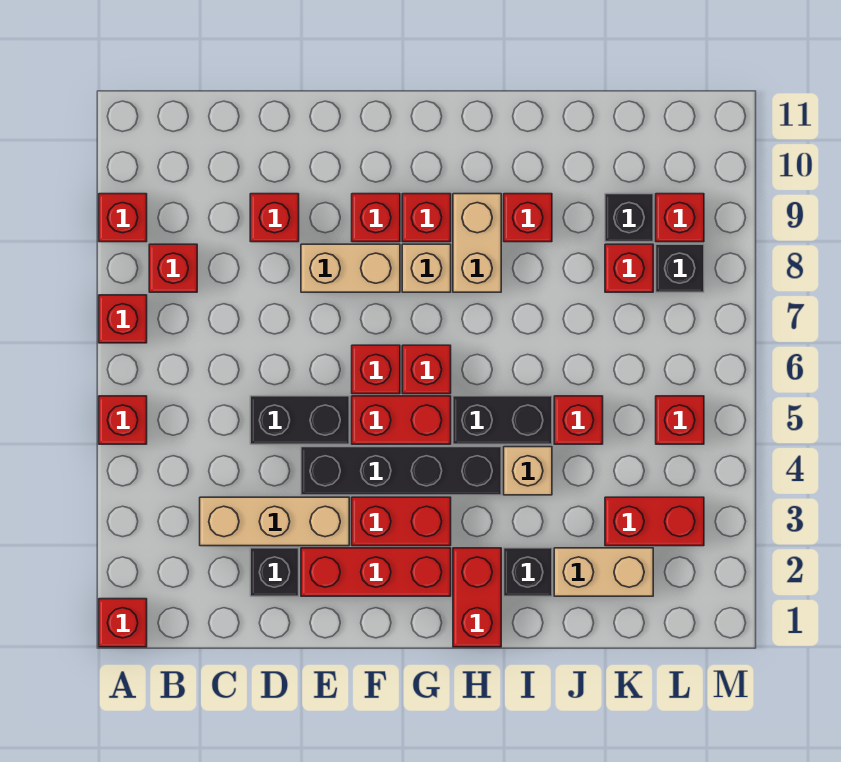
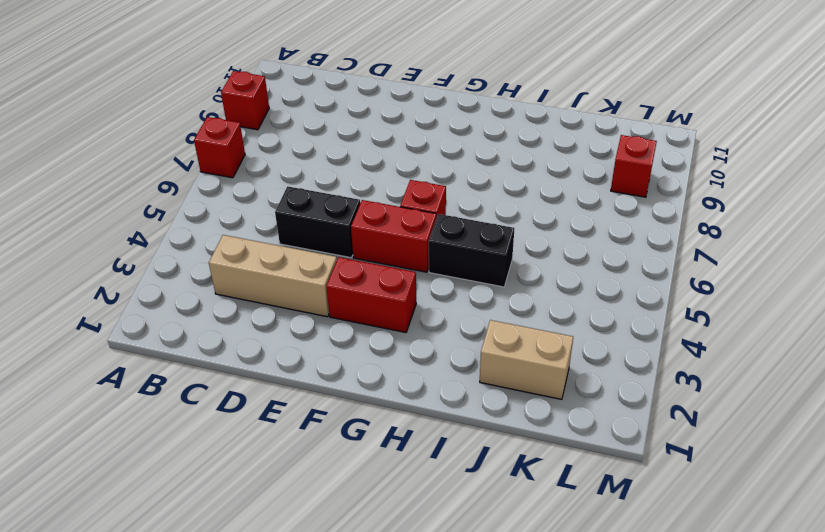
none -> red brick A1 level 1
none -> red brick A5 level 1
none -> red brick B8 level 1
none -> black brick D2 level 1

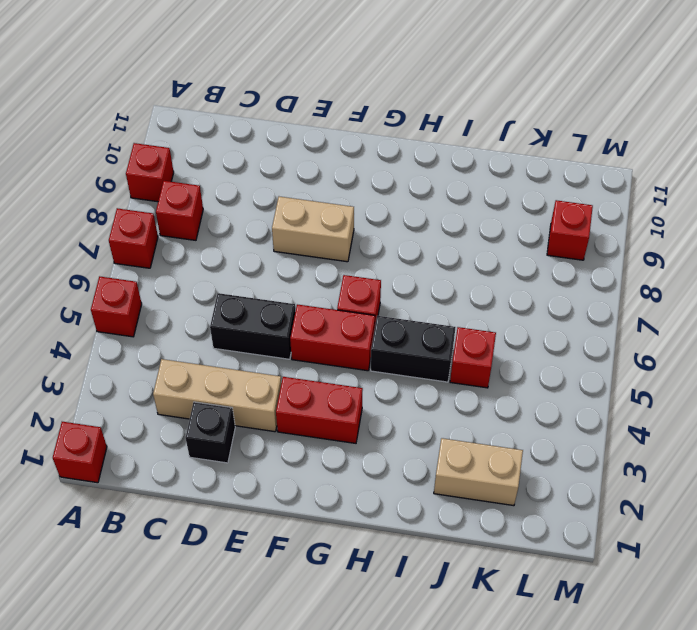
none -> red brick D9 level 1
none -> red brick E2:G2 level 1
none -> black brick E4:H4 level 1
none -> red brick F6 level 1

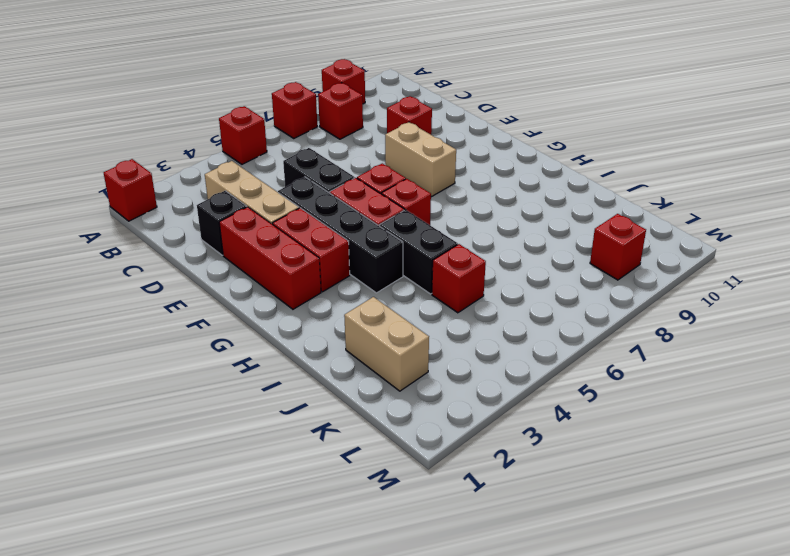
none -> red brick F9 level 1
none -> tan brick G8 level 1
none -> red brick G9 level 1
none -> red brick H1:H2 level 1

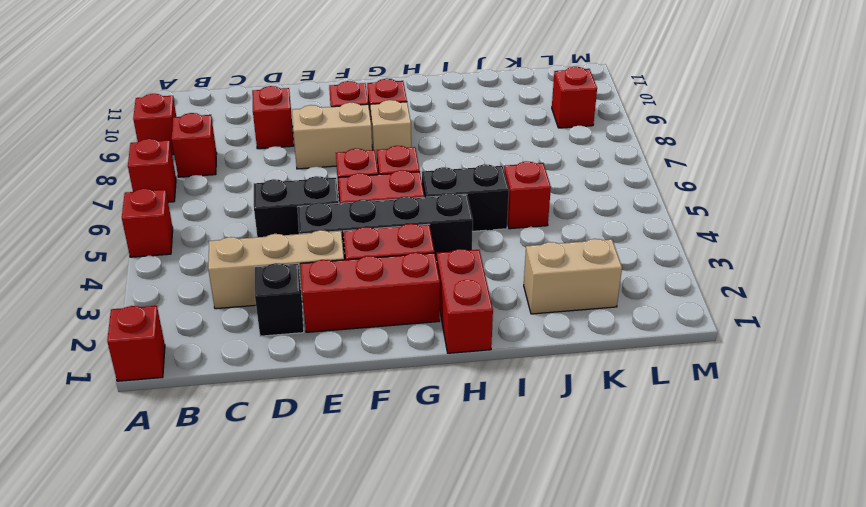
none -> tan brick H8:H9 level 1
none -> black brick I2 level 1
none -> tan brick I4 level 1
none -> red brick I9 level 1

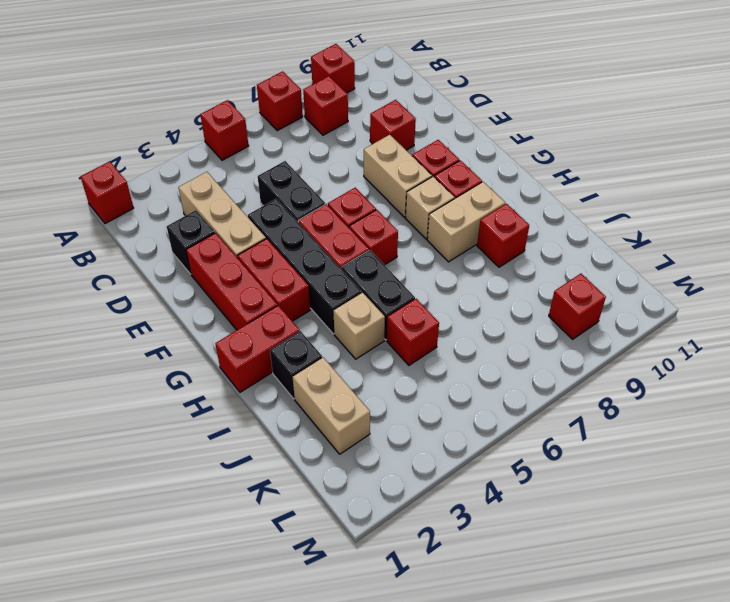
none -> red brick K3:L3 level 1
none -> red brick K8 level 1
none -> black brick K9 level 1
none -> red brick L5 level 1

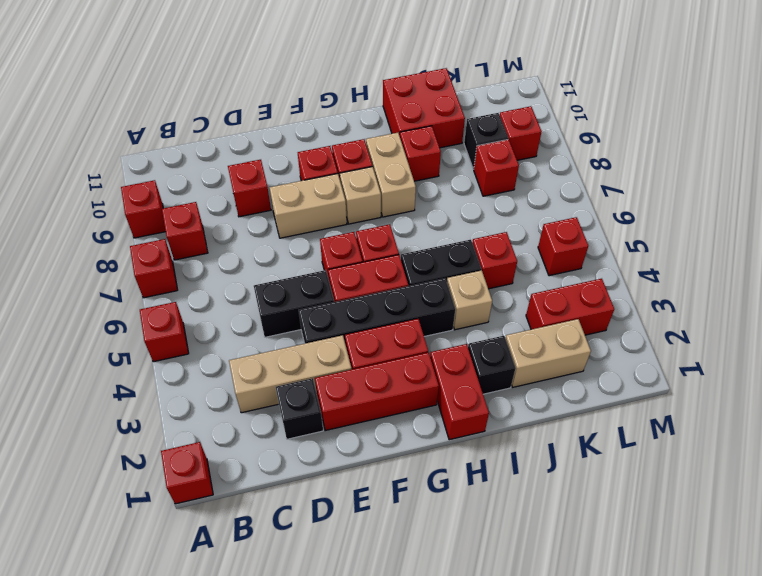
red brick I10:J11 level 1 -> none
none -> black brick L8 level 1

